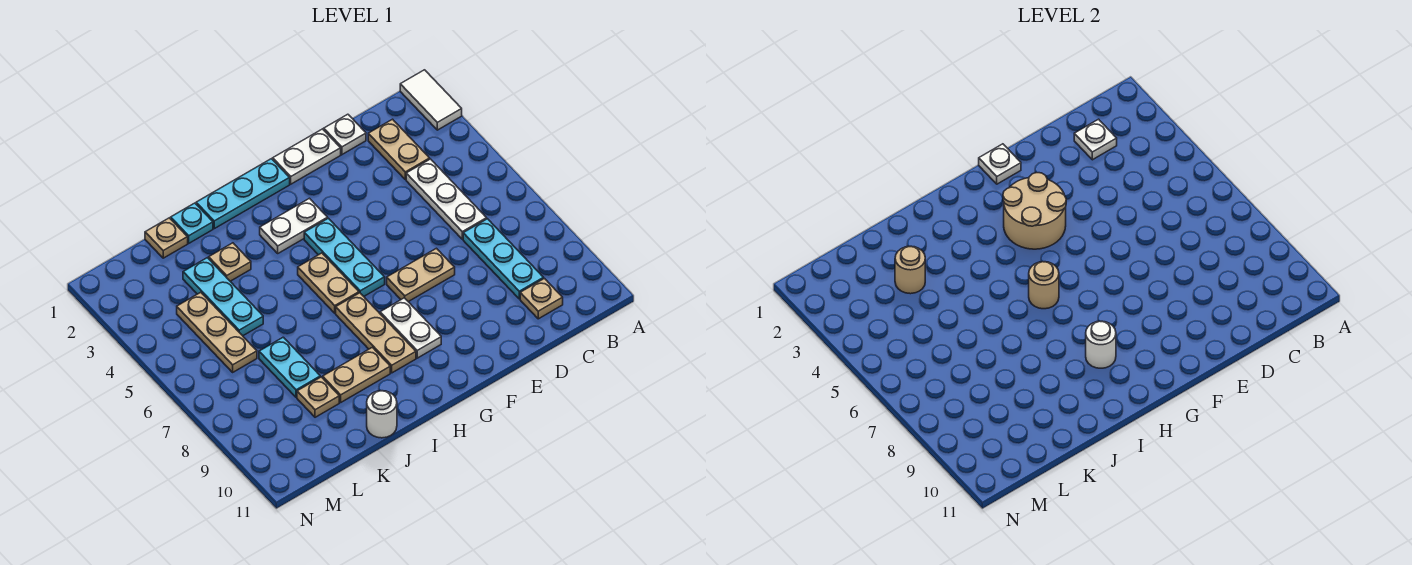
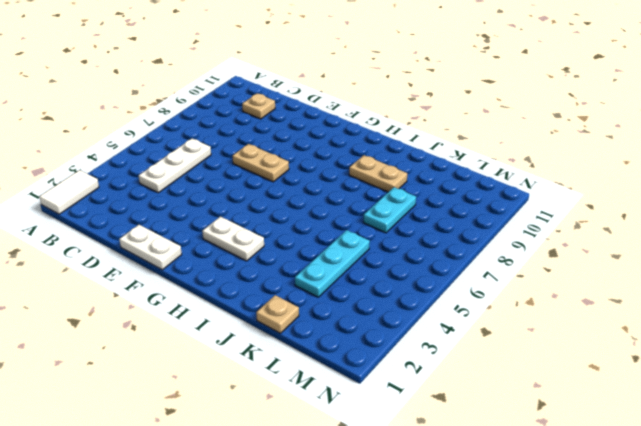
none -> tan plate C2:C3 level 1
none -> cyan plate C7:C9 level 1
none -> white plate D1 level 1

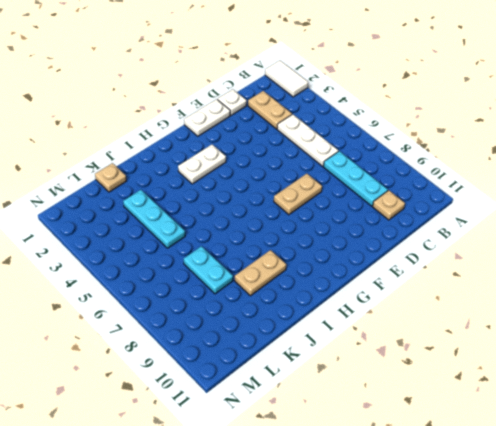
none -> cyan plate G1:I1 level 1
none -> cyan plate G4:G6 level 1
none -> white plate G8:G9 level 1

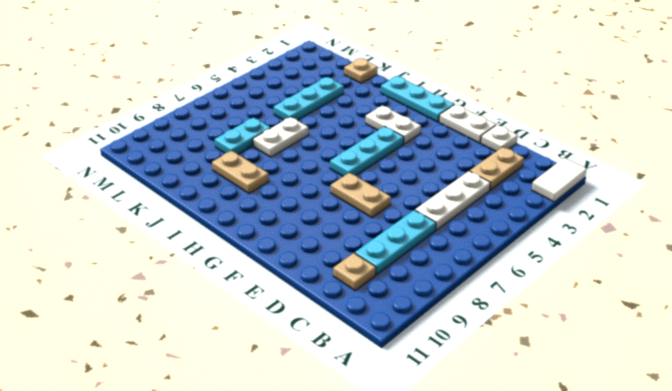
white plate J6:J7 level 1 -> white plate G8:G9 level 1
none -> tan plate H5:H6 level 1
none -> tan plate H7:H9 level 1
none -> cyan plate J1 level 1

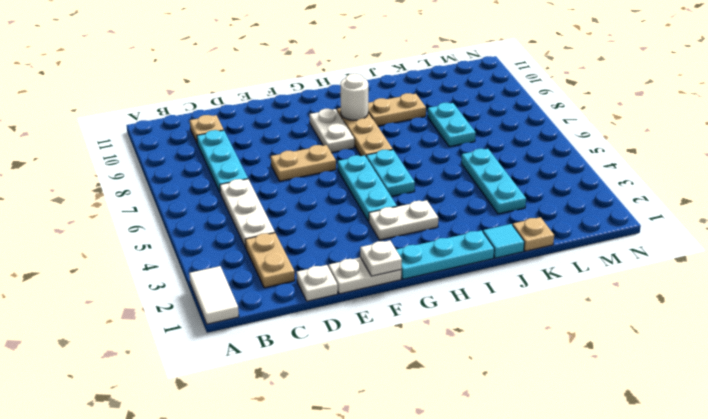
cyan plate H5:H6 level 1 -> tan plate H5:H6 level 1
cyan tile J1 level 1 -> cyan plate J1 level 1
none -> tan plate J3 level 1
none -> white round brick J11 level 1
none -> tan plate K9 level 1

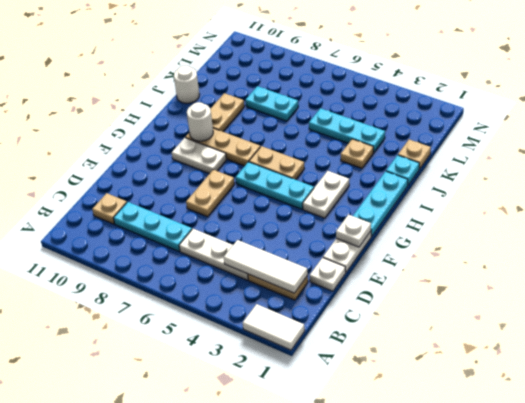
white tile C2:C4 level 2 -> white plate C2 level 2
none -> tan plate K9 level 1
none -> tan plate L4:L6 level 1
none -> tan round brick F3:G4 level 2

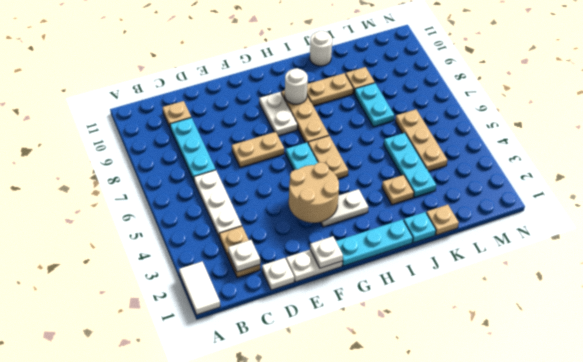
none -> tan round brick H6 level 2
none -> tan round brick K3 level 2

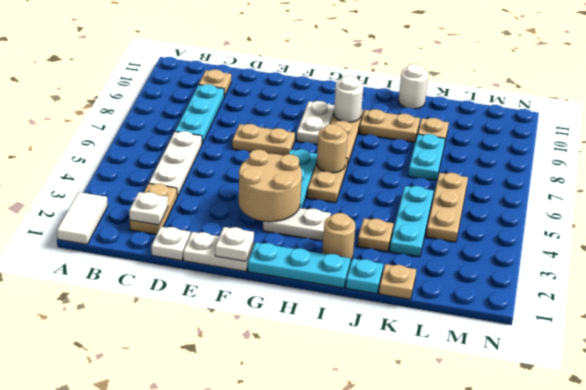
tan round brick I2 level 1 -> tan round brick K3 level 2

